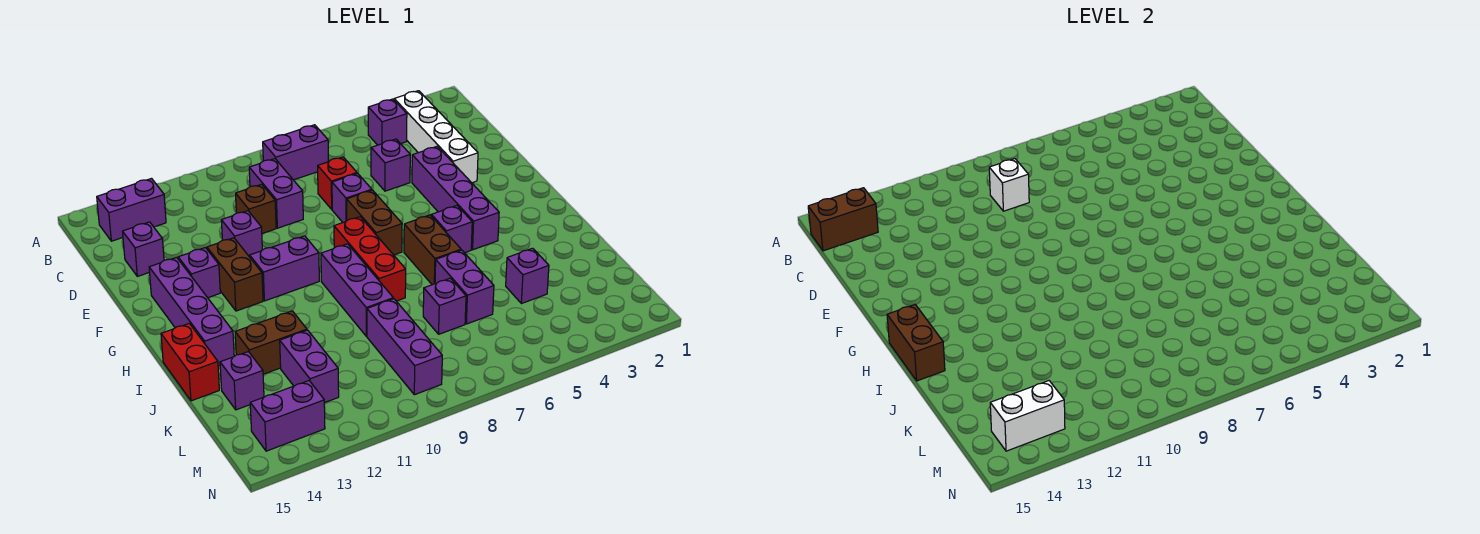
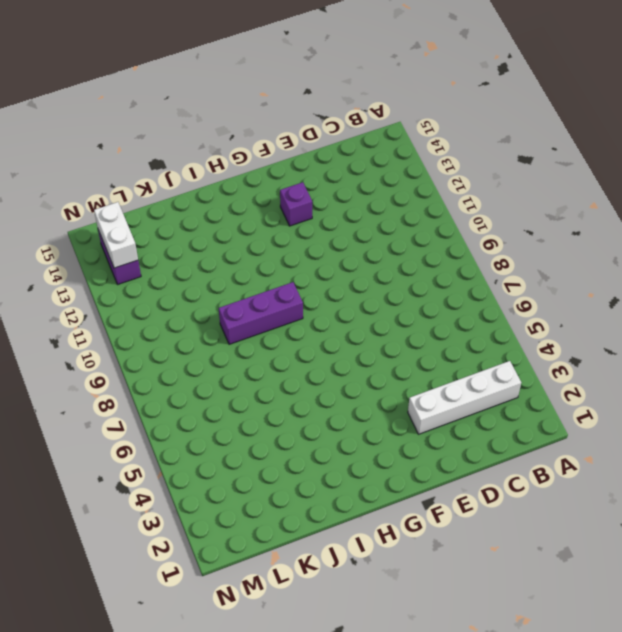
none -> purple brick B4 level 1
none -> purple brick B7:B8 level 1
none -> purple brick B13:B14 level 1
none -> purple brick C9:D9 level 1

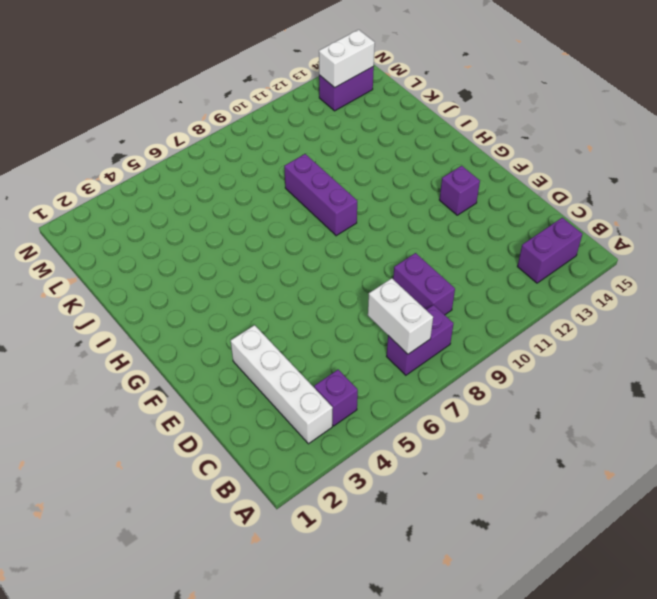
white brick B7:C7 level 2 -> none
none -> purple brick D5 level 1
none -> red brick D7 level 1
none -> brown brick D10 level 1
none -> purple brick D14 level 1

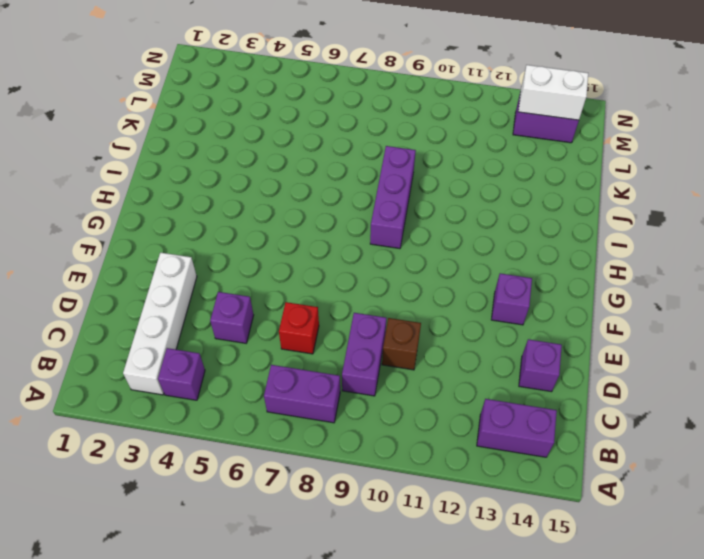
none -> purple brick E4:H4 level 1
none -> purple brick E7 level 1
none -> purple brick E11 level 1
none -> brown brick F7:G7 level 1

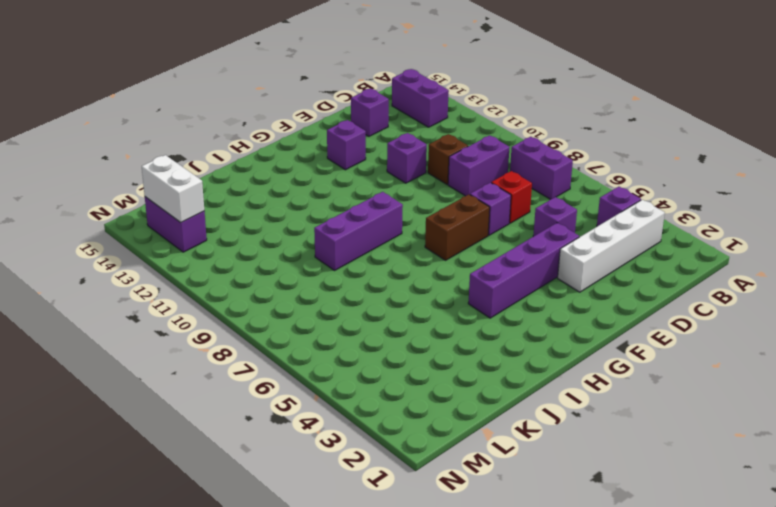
none -> brown brick F12:G12 level 1
none -> purple brick F14:I14 level 1
none -> red brick G8:I8 level 1
none -> purple brick G10:G11 level 1

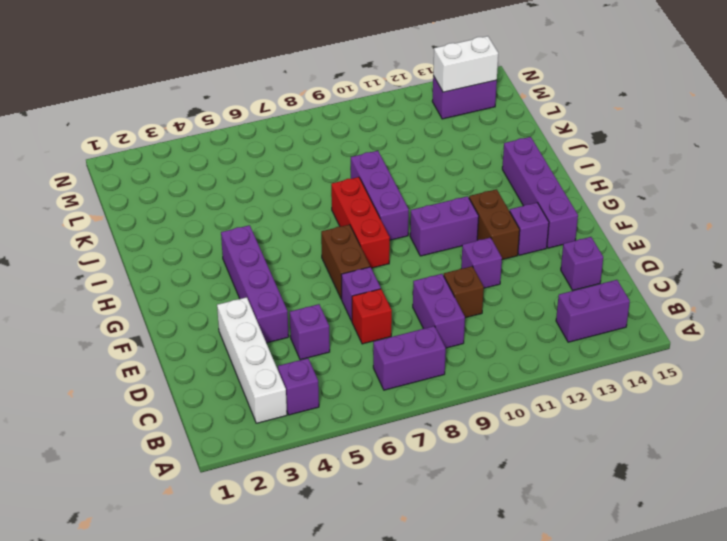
none -> purple brick H5 level 1
none -> brown brick H6:I6 level 1
none -> red brick I15:J15 level 1
none -> purple brick J6:K6 level 1

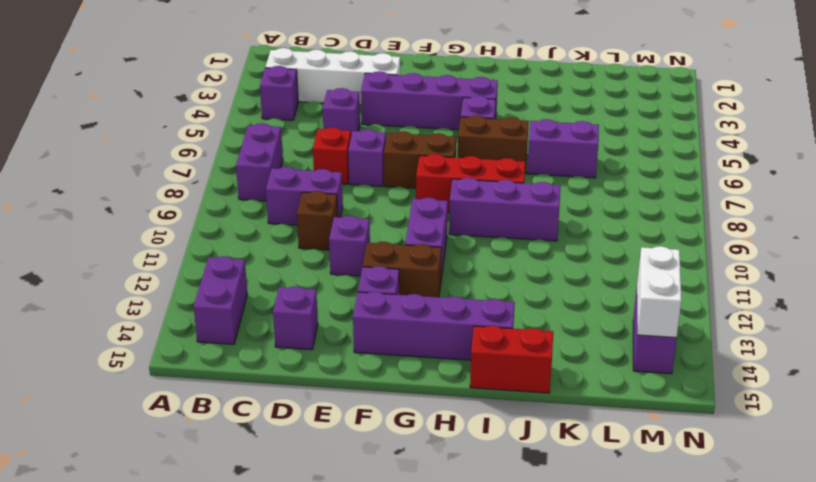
none -> brown brick J12:J13 level 1
none -> purple brick K4 level 1
none -> purple brick K7 level 1
none -> purple brick K9:M9 level 1

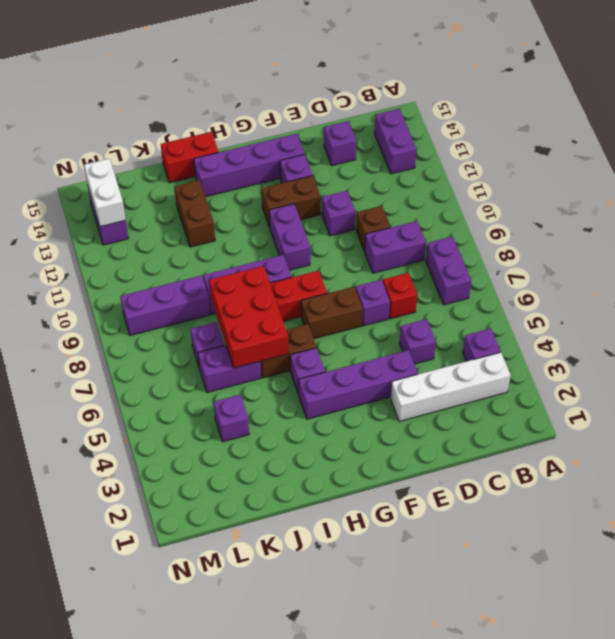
red brick I6:J8 level 2 -> none
none -> purple brick K12:L12 level 1
none -> purple brick K14 level 1
none -> brown brick B14:B15 level 2
none -> white brick C9 level 2

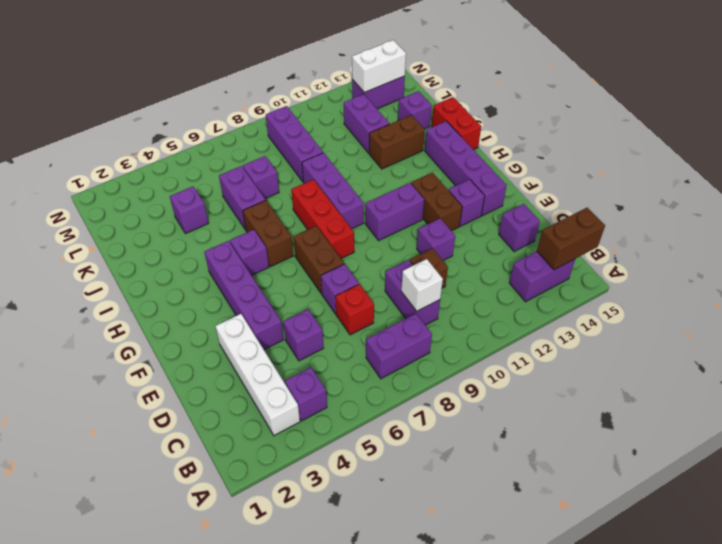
none -> brown brick H15:I15 level 2

